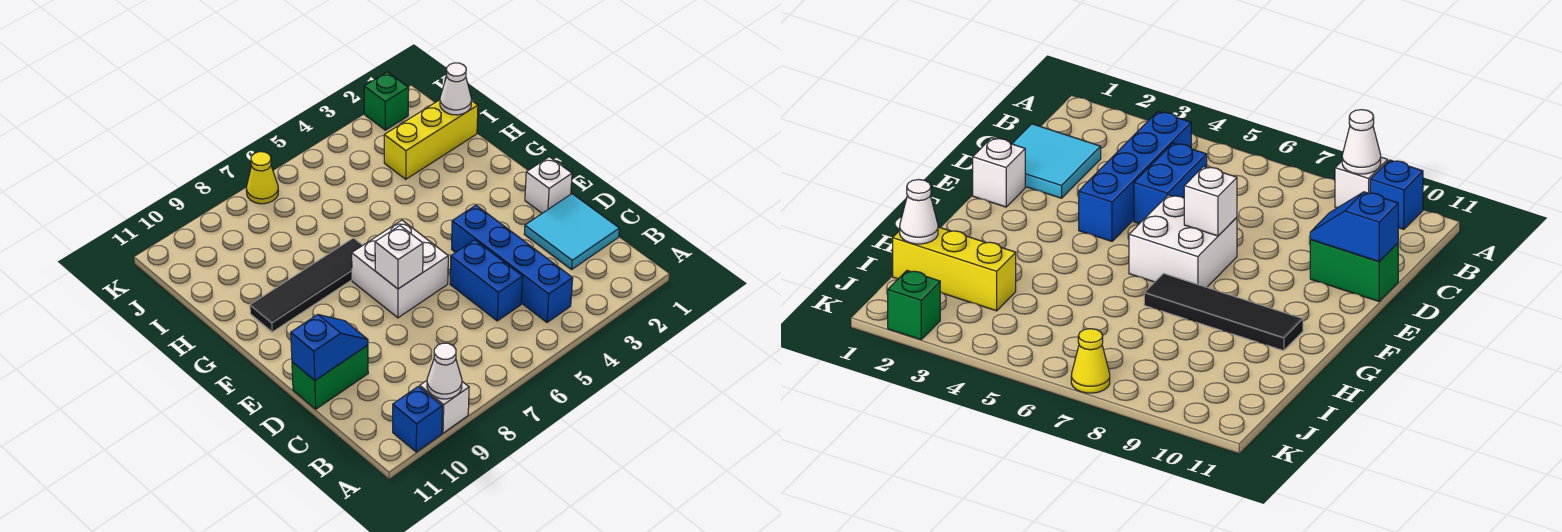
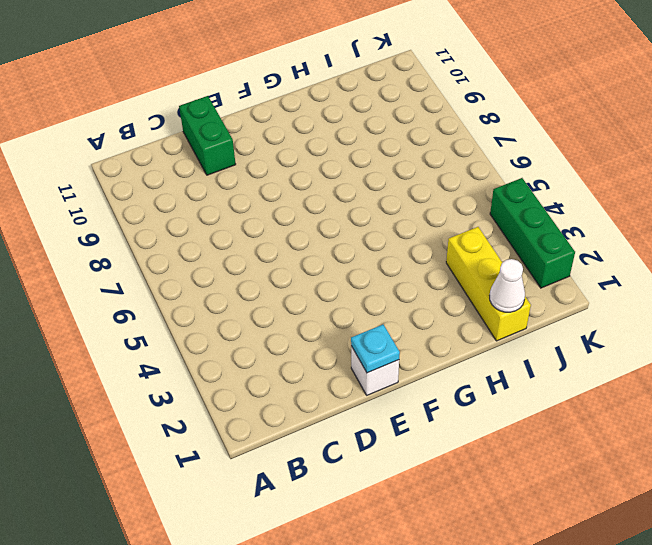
cyan plate E1 level 2 -> none
green brick K2:K4 level 1 -> green brick K2 level 1
none -> white brick A9 level 1
none -> blue brick A10 level 1
none -> blue brick B4:E4 level 1

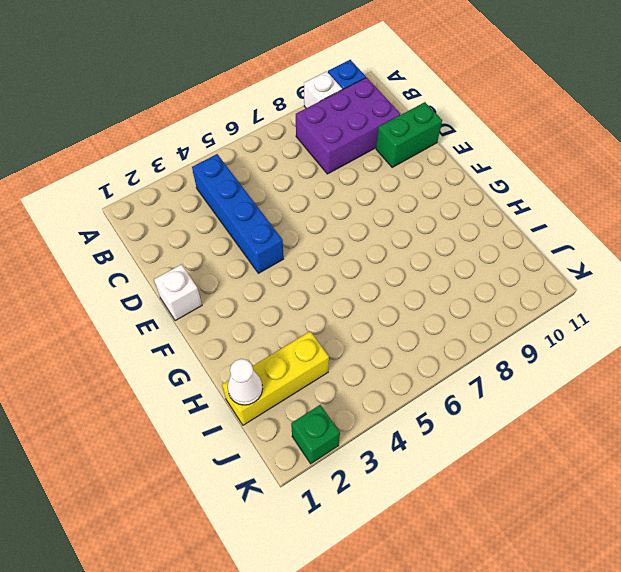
purple brick B8:C10 level 1 -> none
none -> cyan tile C1:D2 level 1
none -> blue brick C5:D5 level 1
none -> white brick E6:F7 level 1

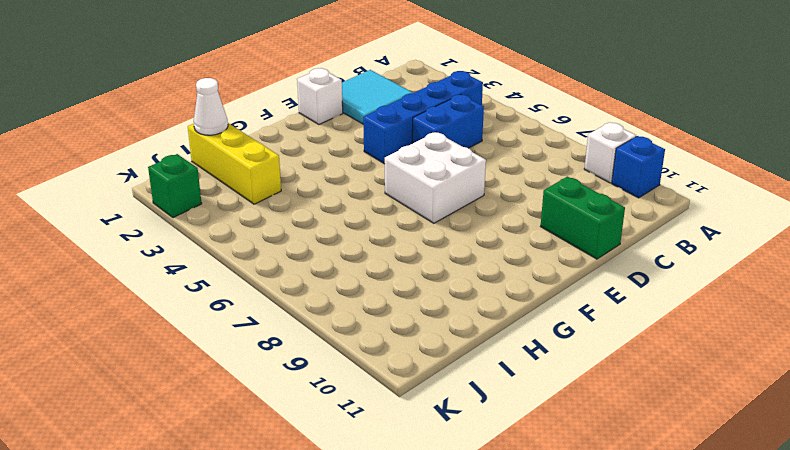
none -> black tile G7:G10 level 1
none -> yellow cone K7 level 1
none -> white cone A9 level 2

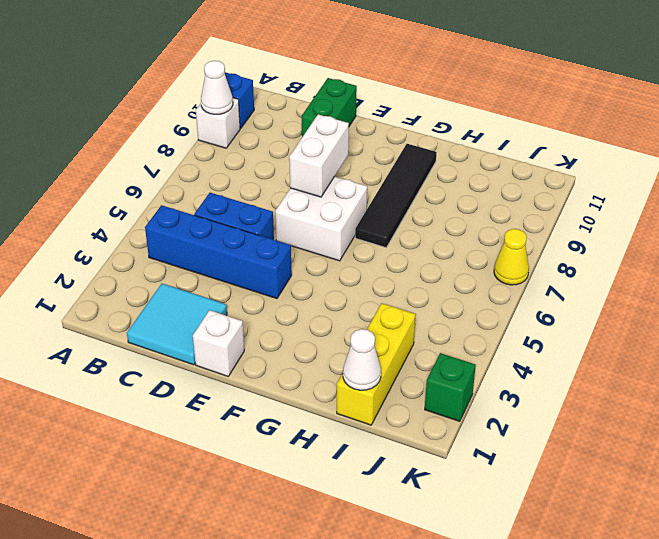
white brick E7:E8 level 2 -> white brick E7 level 2
none -> blue slope D10:D11 level 2 top 11

